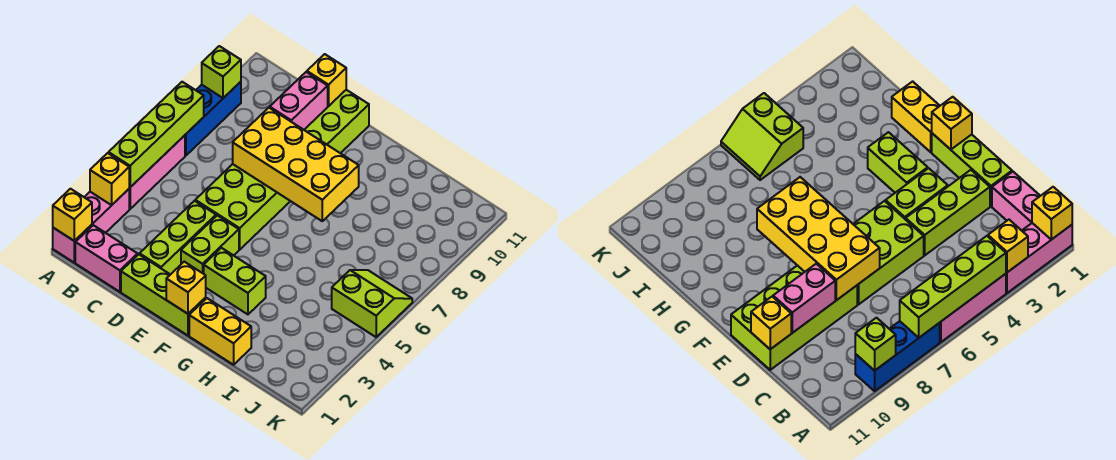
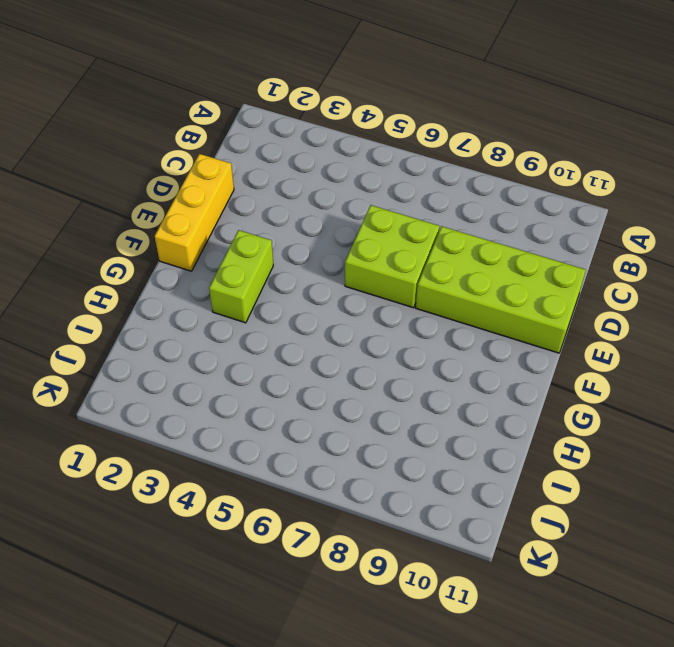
yellow brick D1:F1 level 1 -> lime brick D1:F1 level 1
lime brick D6:E7 level 1 -> lime brick D5:E7 level 1
none -> pink brick A1:A3 level 1
none -> pink brick A4:A6 level 1
none -> blue brick A7:A9 level 1

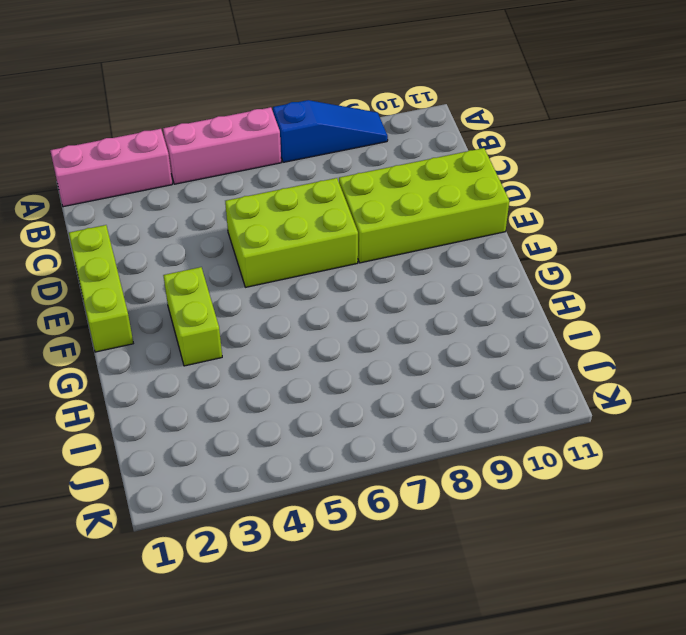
blue slope A7:A9 level 1 top 7 -> blue brick A7:A9 level 1
none -> pink brick B1:C1 level 1
none -> lime brick D2:D4 level 1
none -> lime brick E3:E4 level 1

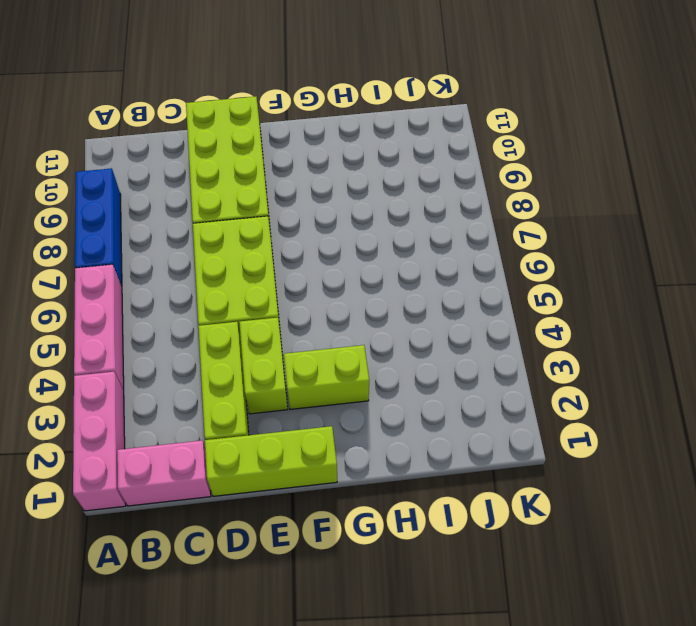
none -> yellow brick G1:H1 level 1
none -> lime slope J5:K6 level 1 top 5
none -> yellow brick A1 level 2

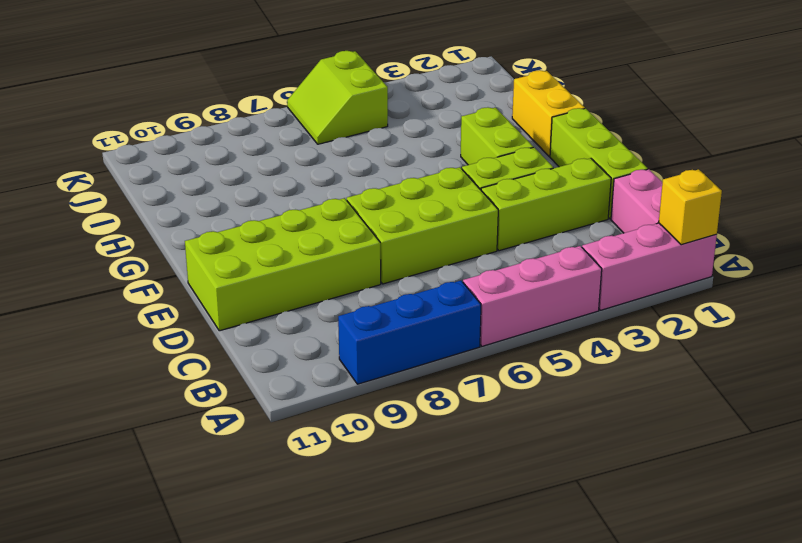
none -> yellow brick A3 level 2
none -> lime brick A4:A7 level 2
none -> lime brick A9 level 2

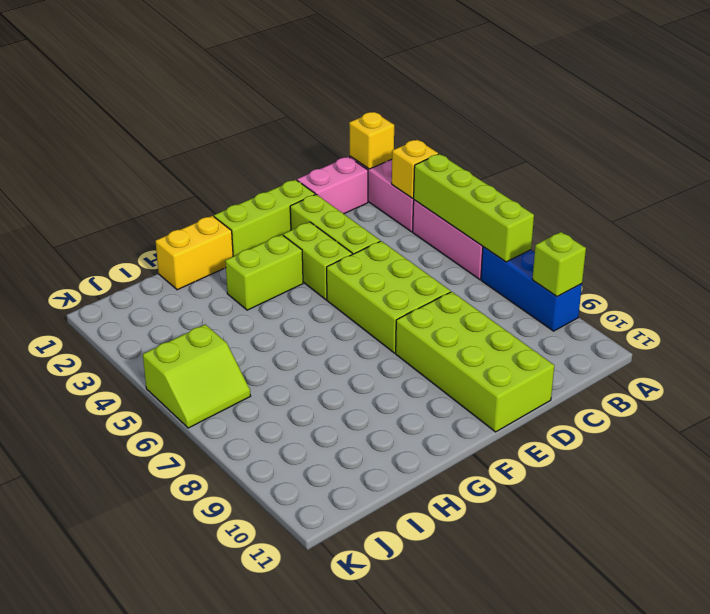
none -> yellow brick D7:G8 level 2
none -> pink brick D9:D10 level 2
none -> yellow brick D11 level 2

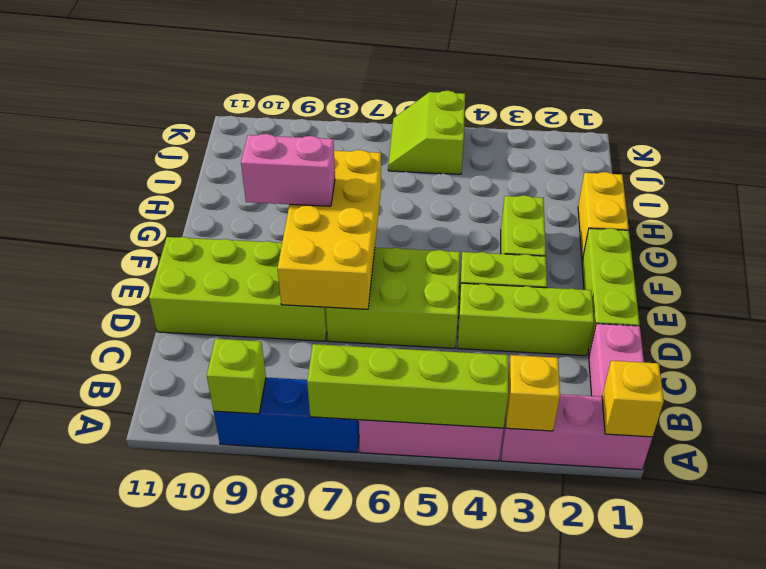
pink brick F8:F9 level 3 -> pink brick D9:D10 level 2
none -> yellow brick D11 level 2
none -> yellow brick F1 level 2

